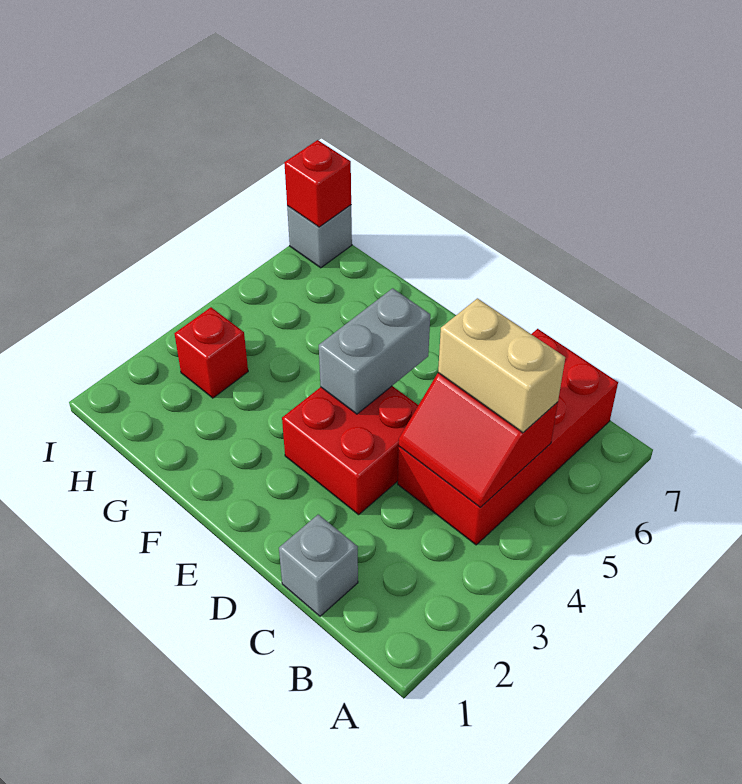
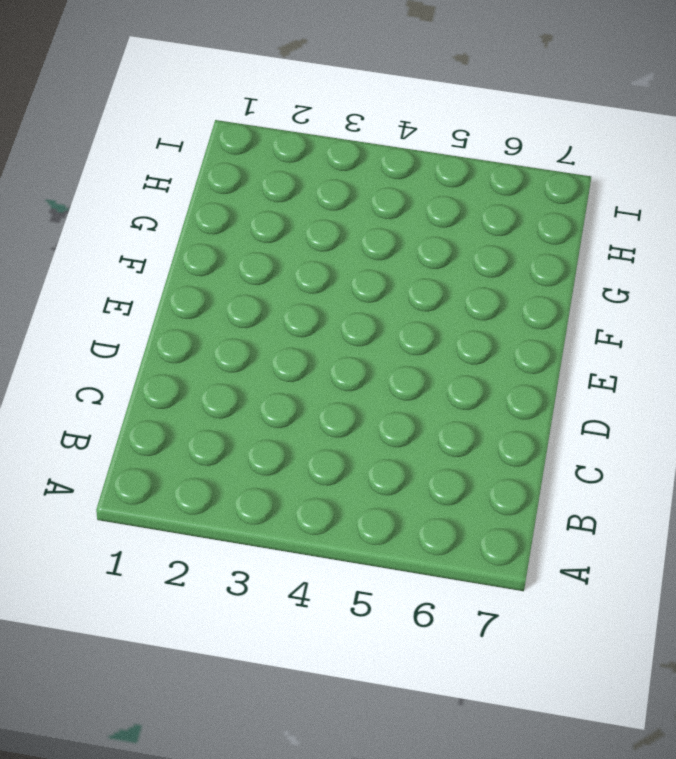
none -> red brick B4:C7 level 1
none -> grey brick C1 level 1

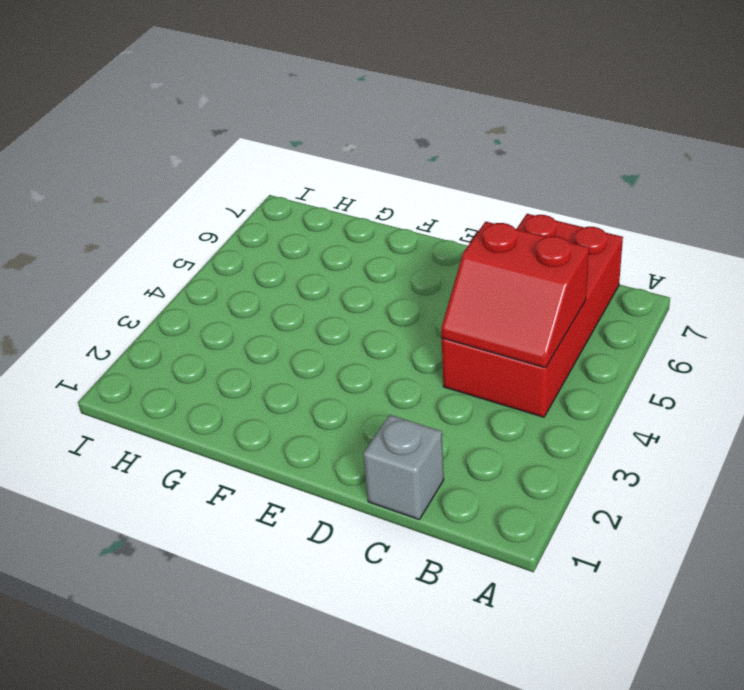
none -> red brick D3:E4 level 1
none -> red brick H3 level 1

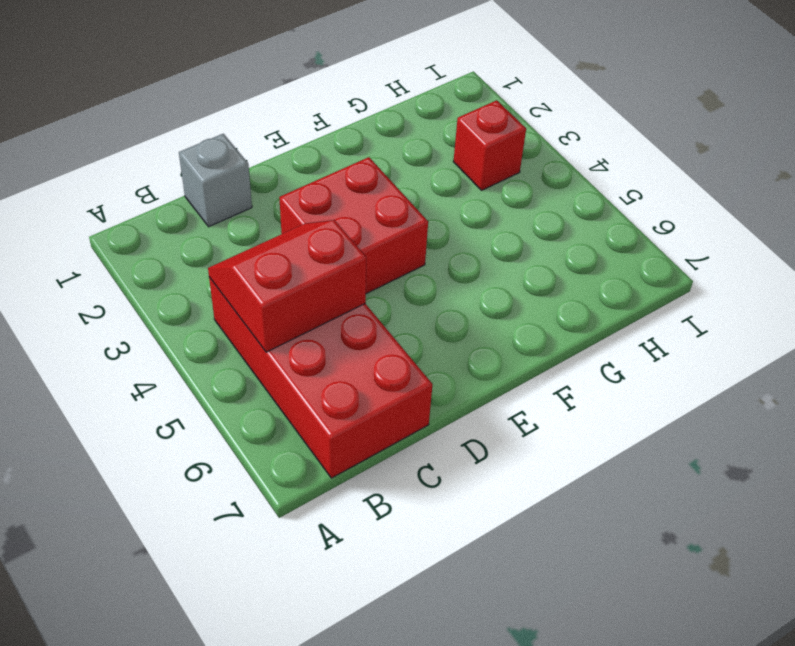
none -> grey brick I7 level 1
none -> grey brick E4:E5 level 2

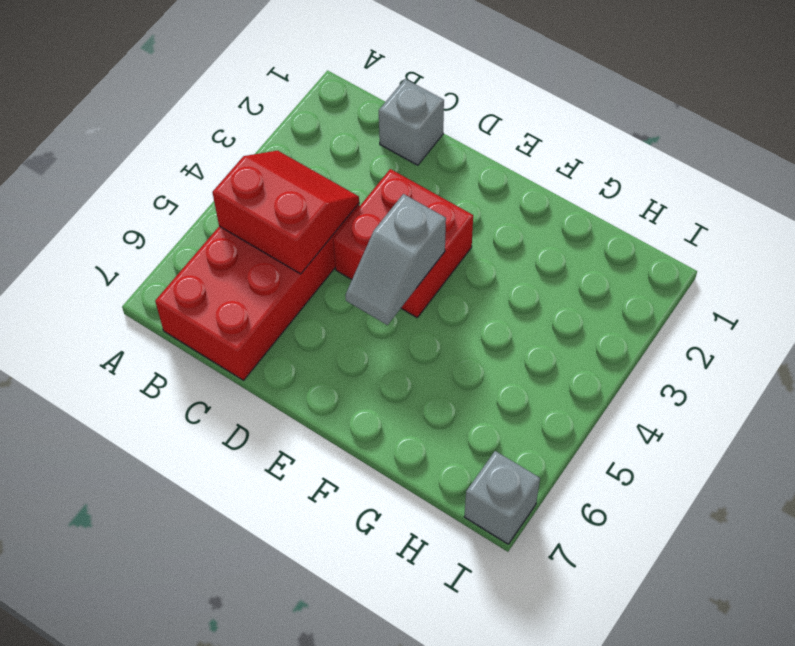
grey slope E4:E5 level 2 top 4 -> grey brick E4:E5 level 2
none -> red brick H3 level 1
none -> red brick I7 level 2

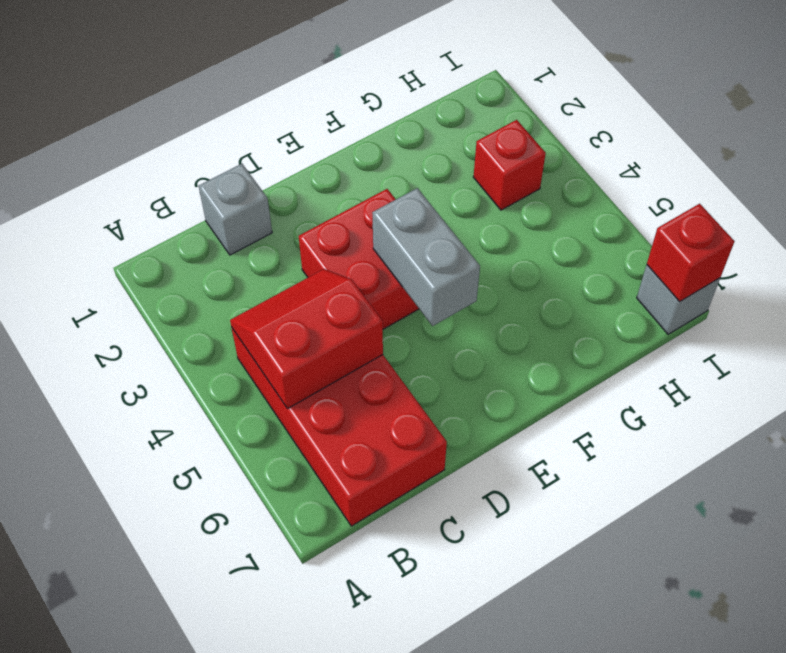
none -> tan brick B5:C5 level 3

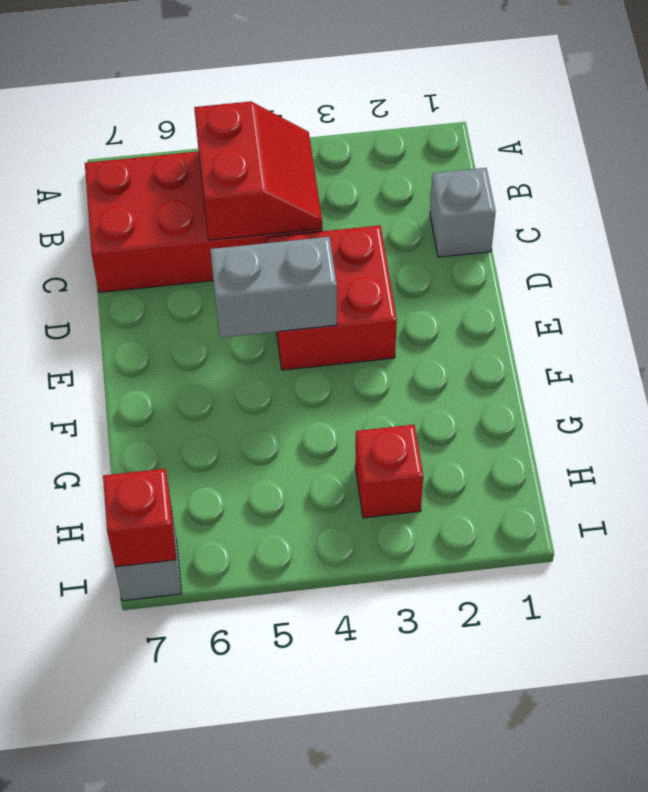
none -> tan brick B5:C5 level 3

